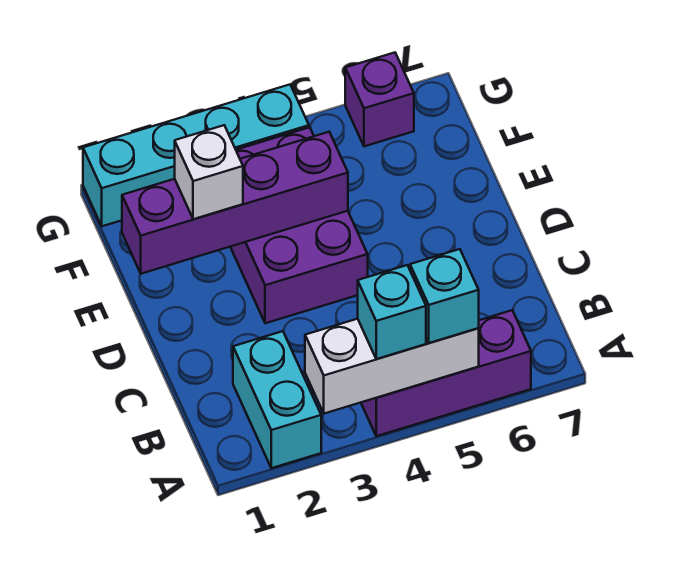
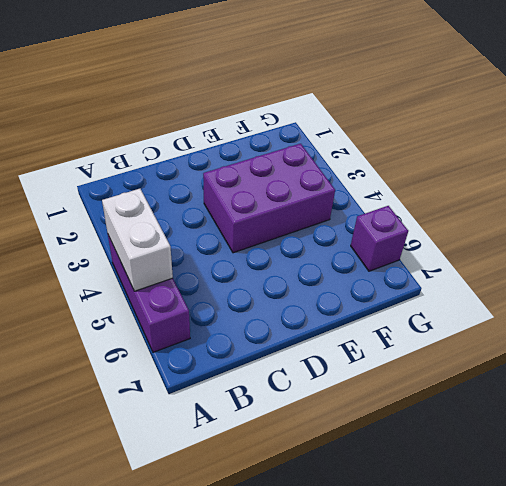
white brick A4:A5 level 2 -> white brick A3:A5 level 2
none -> cyan brick A2:B2 level 1
none -> cyan brick G1:G4 level 1

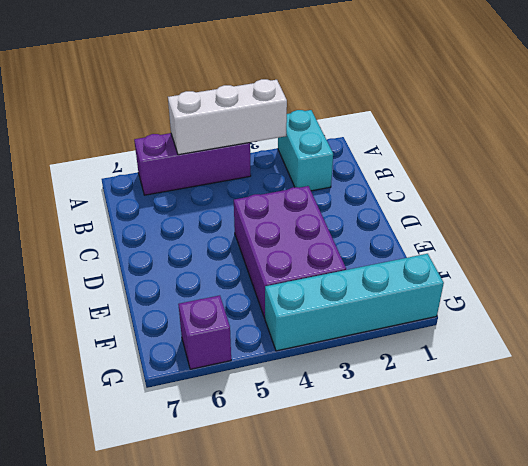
none -> purple brick E1:E4 level 2
none -> cyan brick A4 level 3

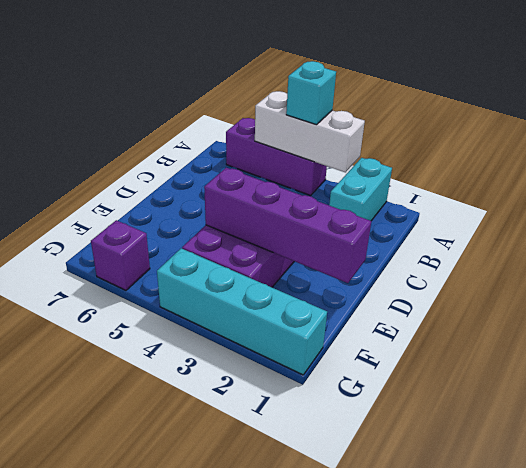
none -> cyan brick A5 level 3
none -> white brick E2 level 3

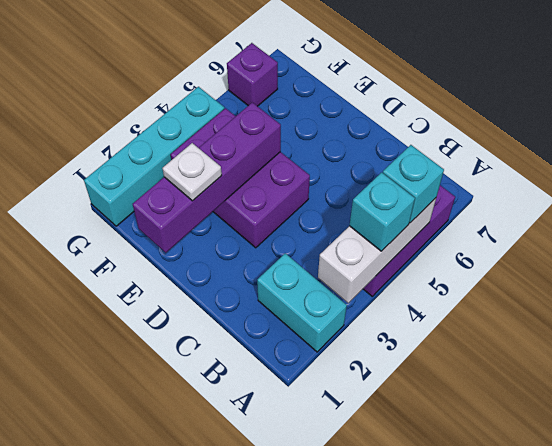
white plate E2 level 3 -> white brick E2 level 3

